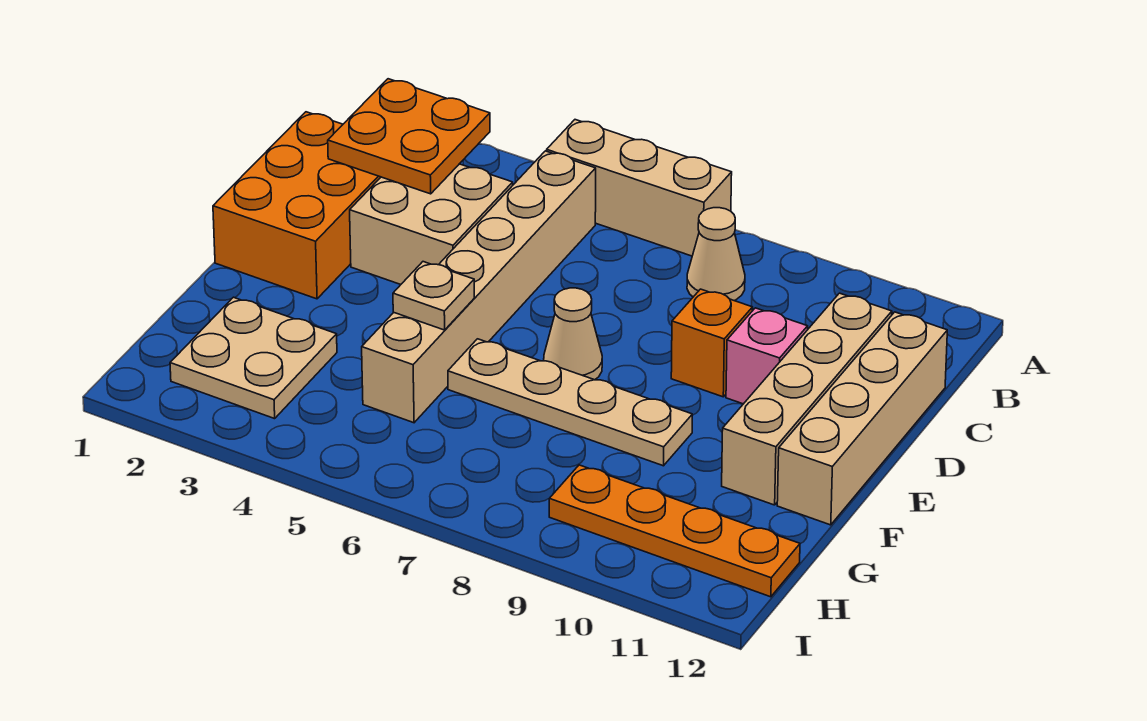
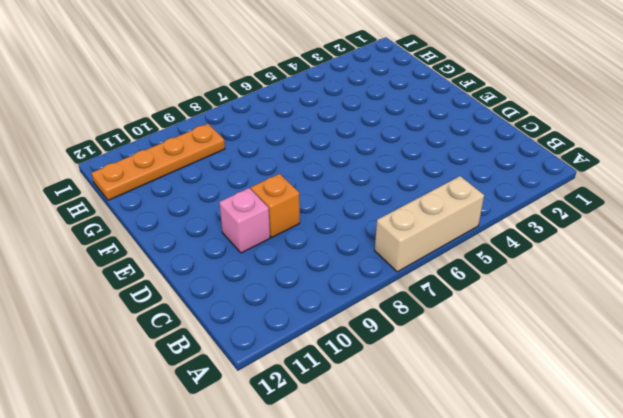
none -> tan brick B5:G5 level 1
none -> tan cone B8 level 1
none -> orange brick C1:E2 level 1

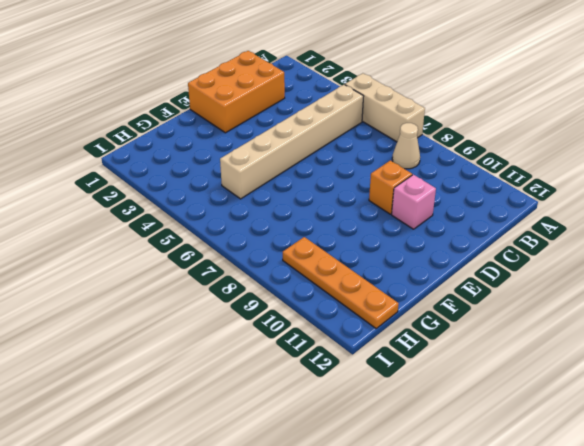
none -> tan brick C3:D4 level 1
none -> tan brick C11:F11 level 1
none -> tan brick C12:F12 level 1

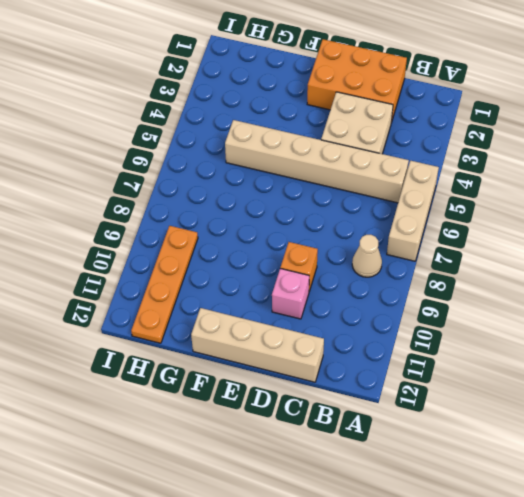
none -> tan brick C11:F11 level 1
none -> tan cone E7 level 1
none -> tan plate F6:F9 level 1

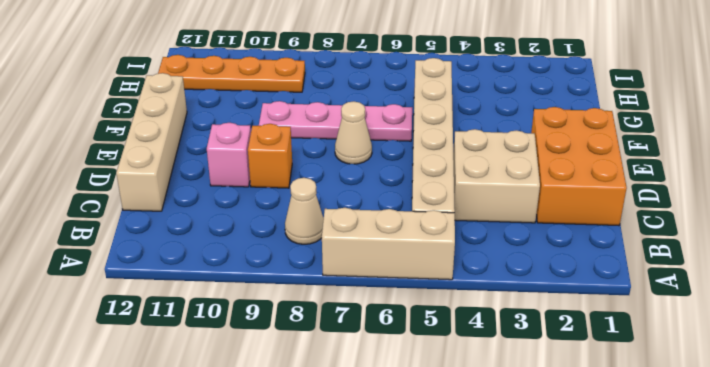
pink plate F6:F9 level 1 -> tan plate F6:F9 level 1
none -> tan brick C11:F11 level 1
none -> tan plate G2:H3 level 1
none -> orange plate B2:C3 level 2

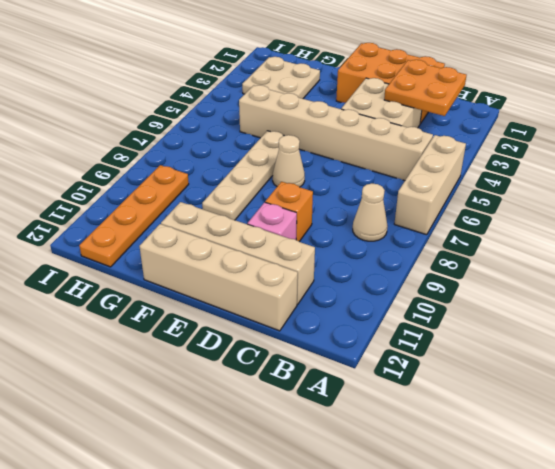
none -> tan plate F5 level 2

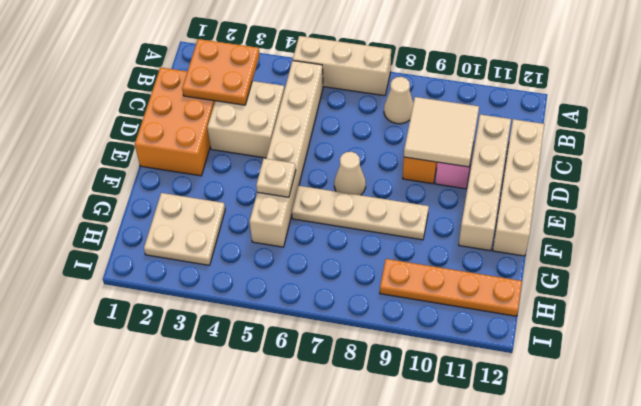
tan tile C9:D10 level 2 -> none

